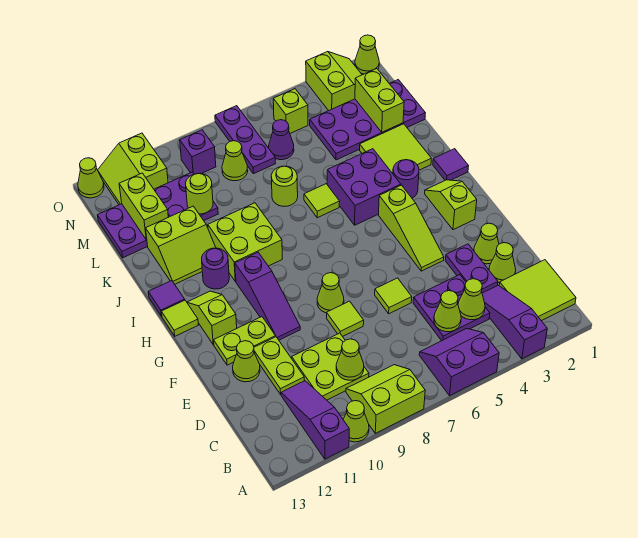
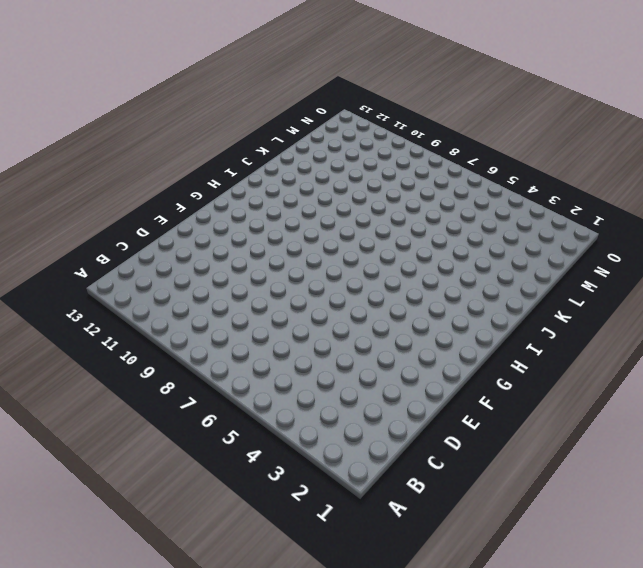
none -> purple slope A3:C3 level 1 top A
none -> purple slope A5:B6 level 1 top A
none -> lime slope A8:B9 level 1 top A
none -> lime cone A10 level 1

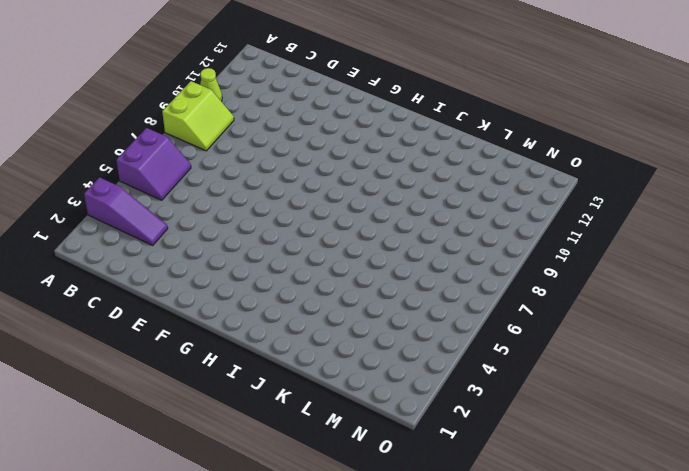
none -> purple slope A11:C11 level 1 top A
none -> lime tile B1:C2 level 1
none -> purple plate C4:D5 level 1
none -> lime plate C9:D10 level 1

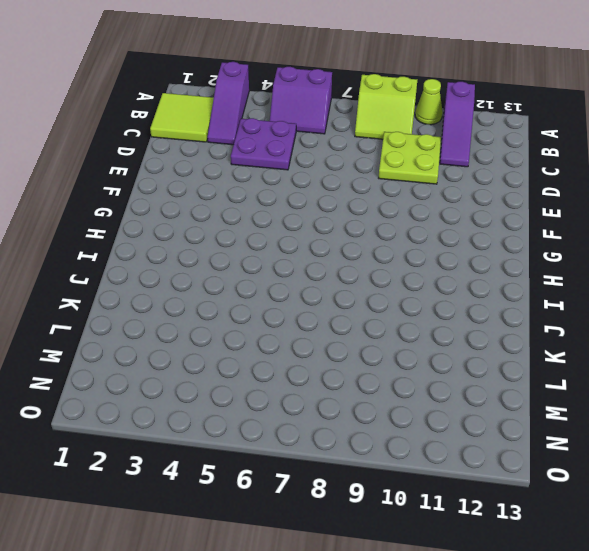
none -> lime cone D2 level 1
none -> purple plate D3:E3 level 1
none -> lime plate D11:E11 level 1
none -> lime cone E2 level 1

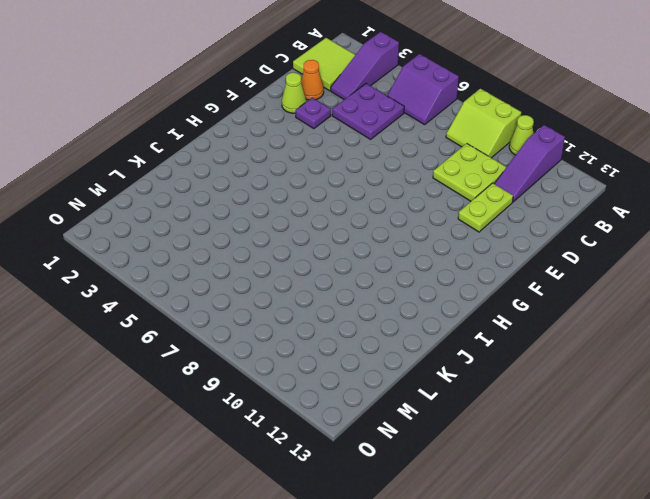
orange cone D2 level 1 -> lime cone D2 level 1
purple plate E3 level 1 -> purple plate D3:E3 level 1
none -> lime tile E6 level 1
none -> lime tile E8 level 1
none -> lime cone E12 level 1
none -> lime slope F4:H4 level 1 top H

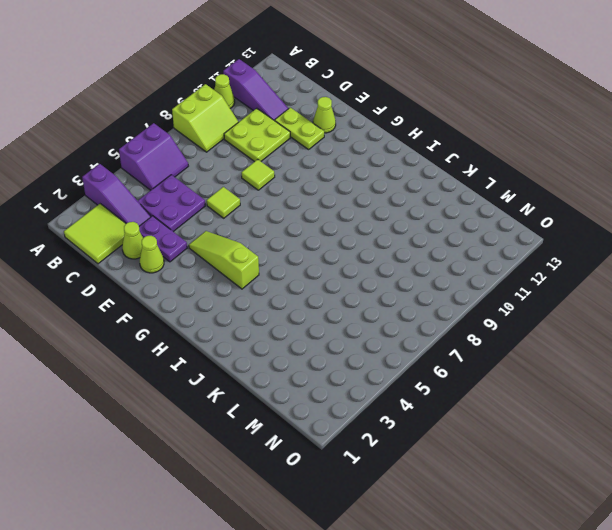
none -> lime cone F8 level 1
none -> purple slope F10:H10 level 1 top H
none -> lime plate F11:F12 level 1
none -> lime slope G2:H2 level 1 top G

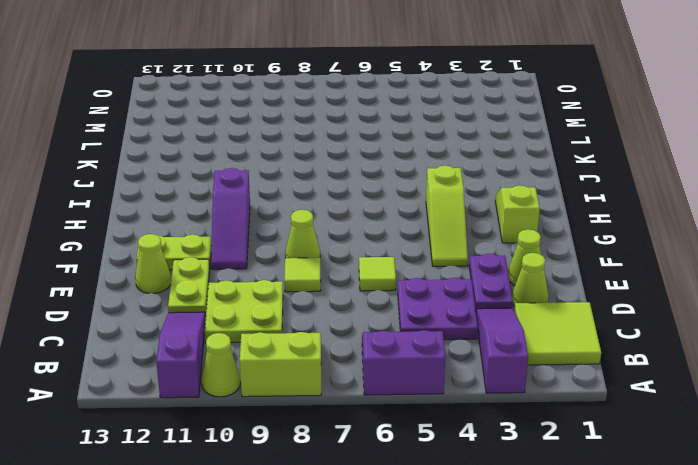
none -> lime slope G12:H12 level 1 top G
none -> lime tile H13 level 1
none -> purple tile I1 level 1
none -> purple round brick I3 level 1

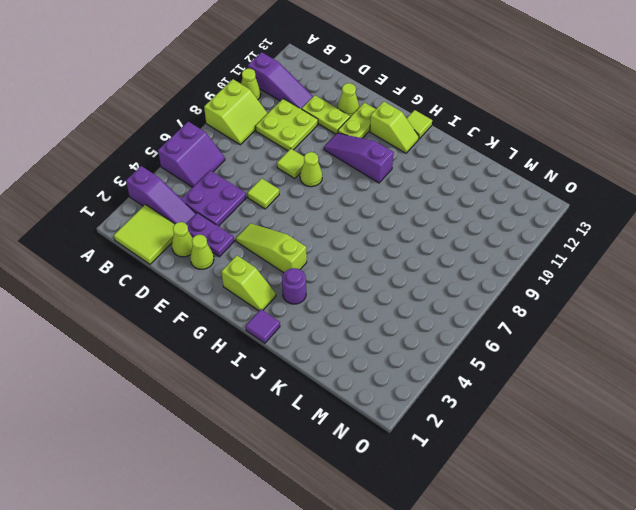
none -> purple brick I4:J5 level 1
none -> lime brick I9:J10 level 1
none -> purple round brick I11 level 1
none -> purple tile I13 level 1

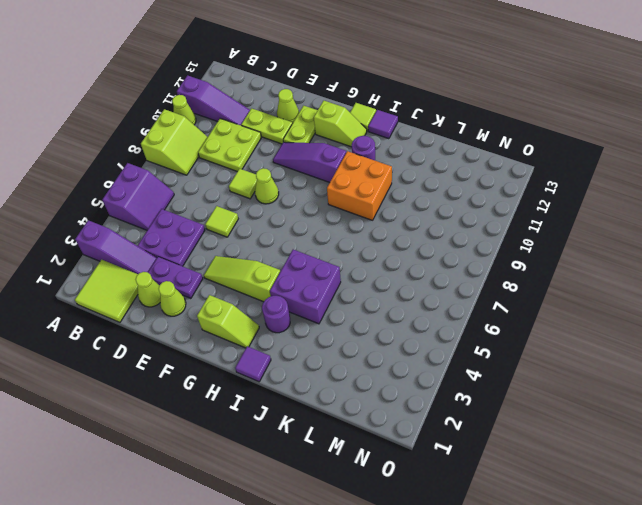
orange brick I9:J10 level 1 -> lime brick I9:J10 level 1
none -> lime tile J2:K3 level 1
none -> lime tile J6 level 1
none -> lime slope J11:K12 level 1 top K
none -> lime round brick K7 level 1

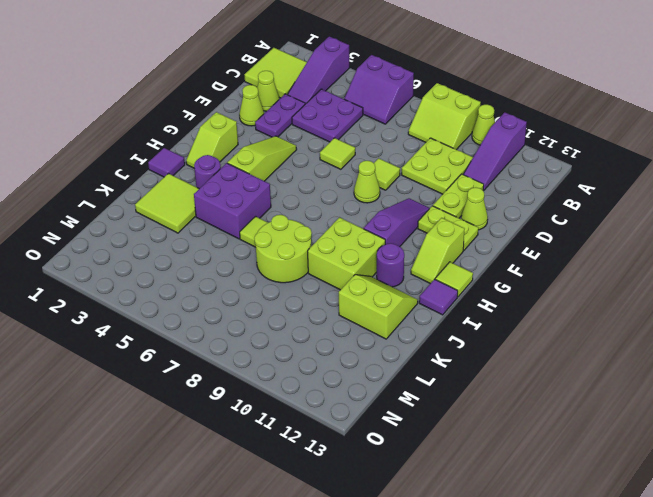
lime round brick J7:K8 level 1 -> lime round brick K7 level 1
none -> purple plate L1:M4 level 1
none -> purple plate L10:M13 level 1
none -> purple cone M6 level 1
none -> purple plate M7:O7 level 1

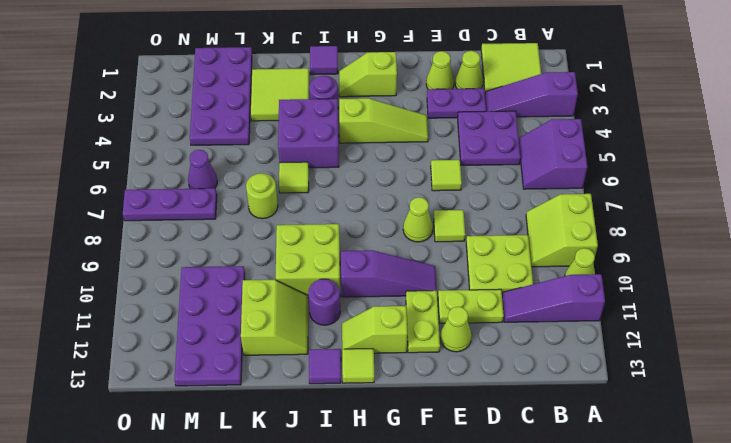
none -> lime cone M8 level 1
none -> lime slope N2:O3 level 1 top 3
none -> lime brick N5 level 1
none -> purple brick N9 level 1

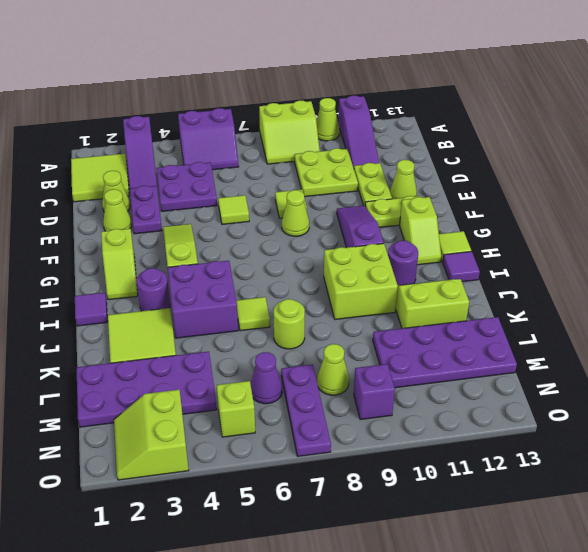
none -> lime slope N11:O12 level 1 top 11
none -> lime cone O1 level 1
none -> lime cone O13 level 1
none -> lime cone C4 level 2

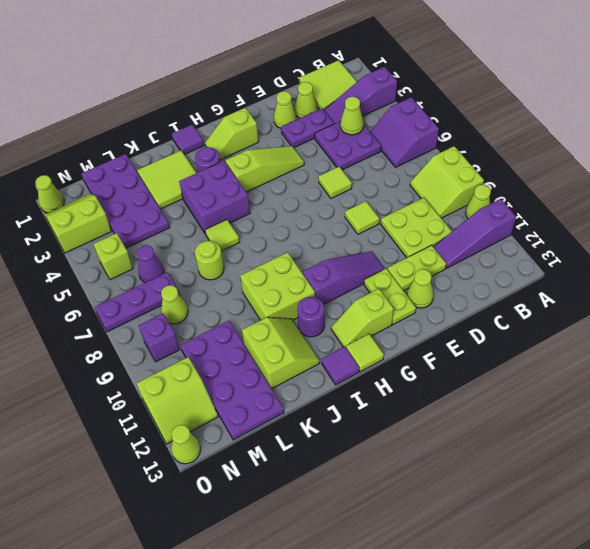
none -> lime cone F8 level 1
none -> lime cone C5 level 2
none -> lime cone C9 level 2
none -> lime brick L2:M2 level 2

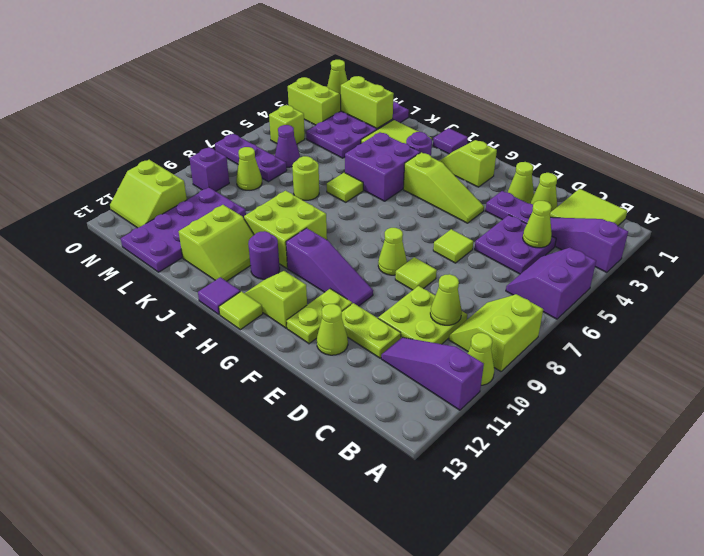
none -> lime cone O13 level 1
none -> lime cone C5 level 2
none -> lime round brick L10 level 2
none -> lime brick L12:M12 level 2

